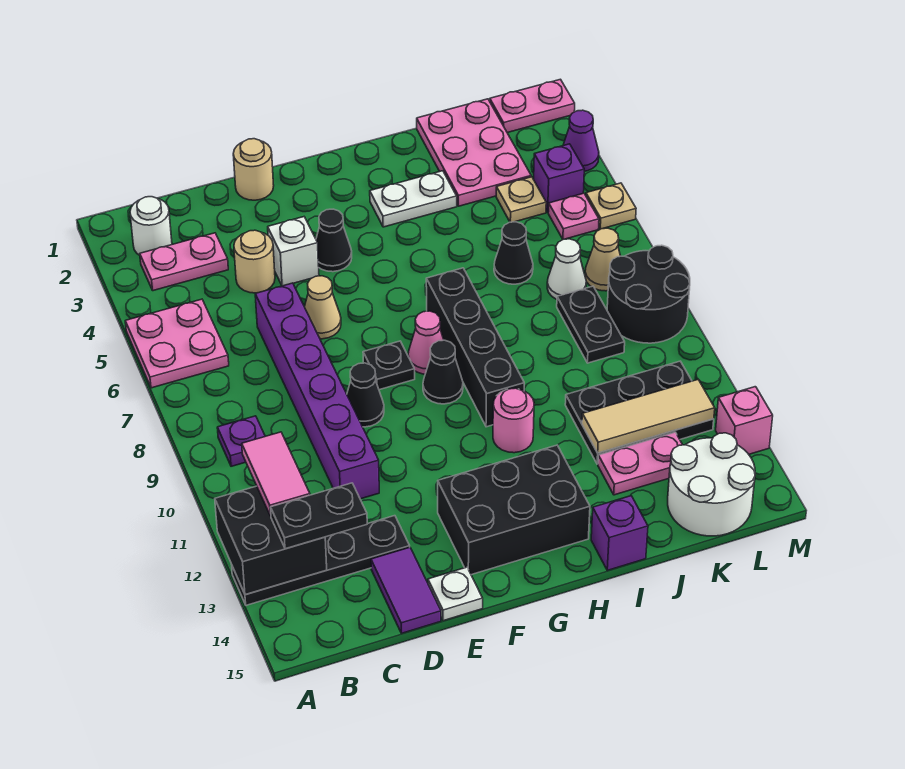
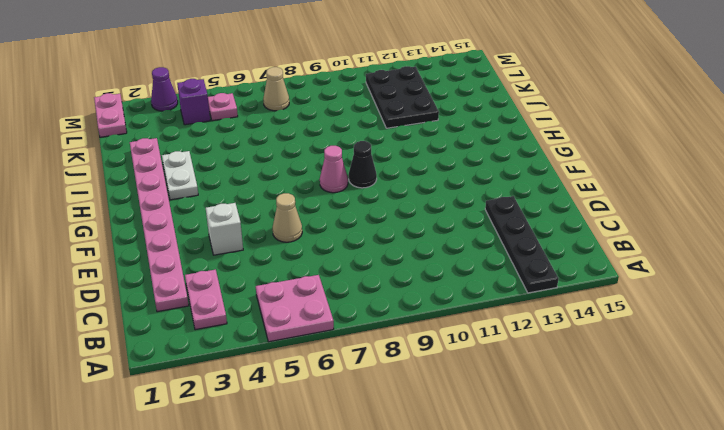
pink plate C2:J2 level 1 -> pink plate J1:K3 level 1
none -> white round brick B2 level 1
none -> purple plate B9 level 1
none -> tan round brick D4 level 1
none -> purple brick D6:D11 level 1

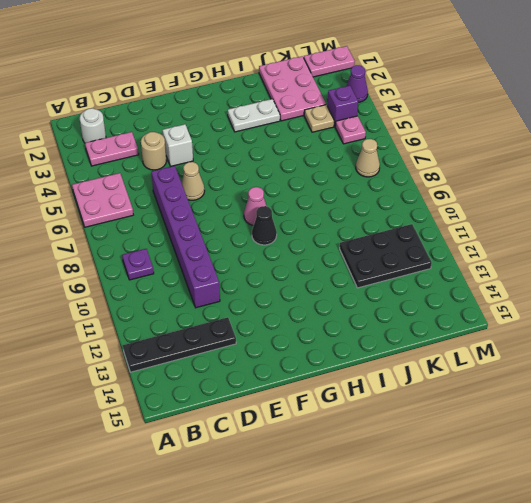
none -> purple tile D14:D15 level 1
none -> tan round brick E1 level 1
none -> black cone E9 level 1
none -> white plate E15 level 1

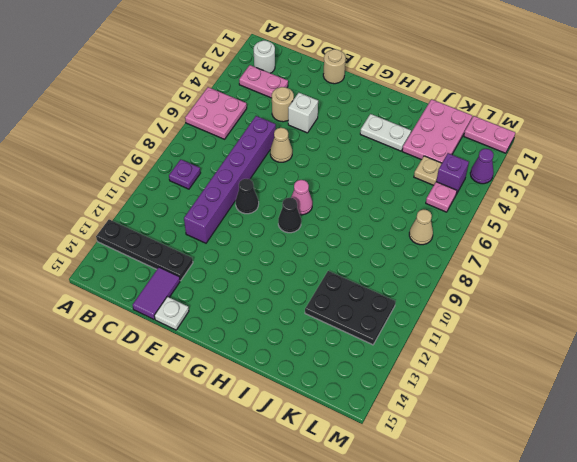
none -> black cone F4 level 1
none -> black plate F8 level 1
none -> black brick F13:H14 level 1
none -> black brick H7:H10 level 1

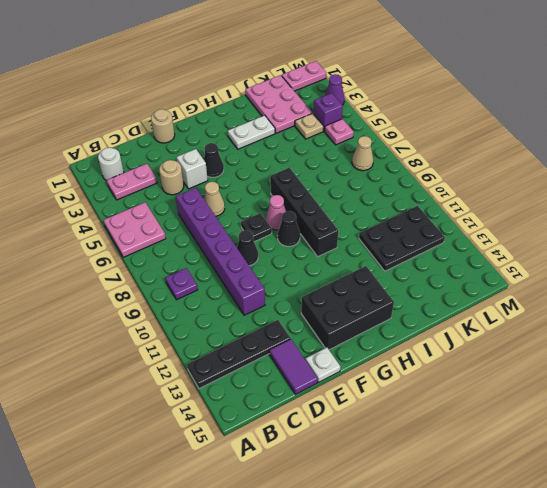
none -> pink round brick H11 level 1
none -> purple brick I15 level 1
none -> black cone J6 level 1
none -> pink plate J13:K13 level 1

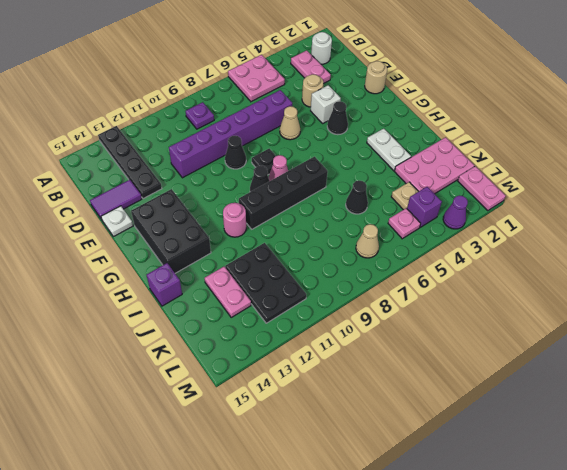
none -> white cone K7 level 1
none -> black plate K8:K9 level 1
none -> white round brick K14:L15 level 1
none -> black round brick L8:M9 level 1

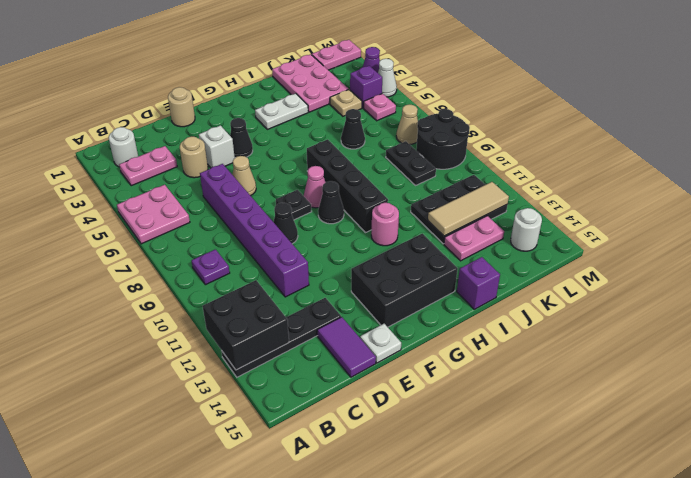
white round brick L14 level 1 -> white round brick K14:L15 level 1
white cone M4 level 1 -> white cone K7 level 1
none -> tan plate M5 level 1
none -> pink brick M13 level 1
none -> pink tile B11:B12 level 3
none -> black plate B13:C13 level 3

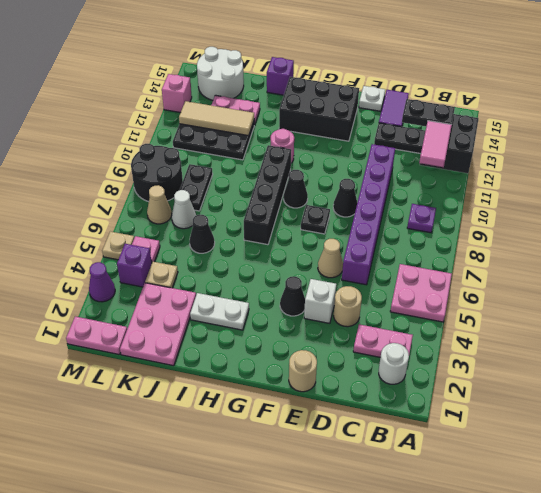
none -> pink cone G8 level 1

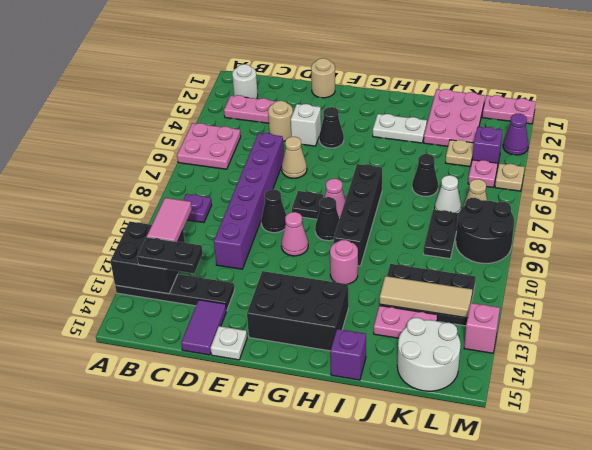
pink cone F10 level 1 -> none

